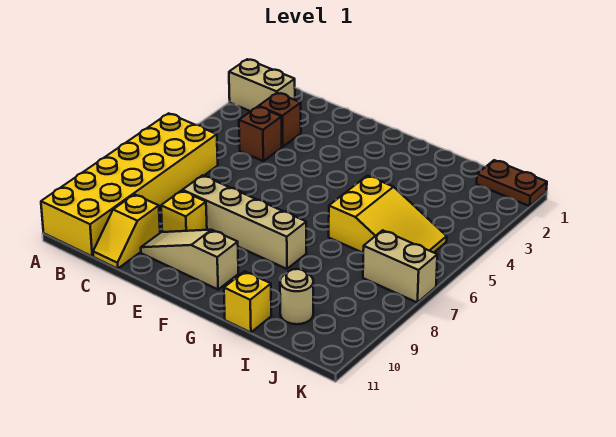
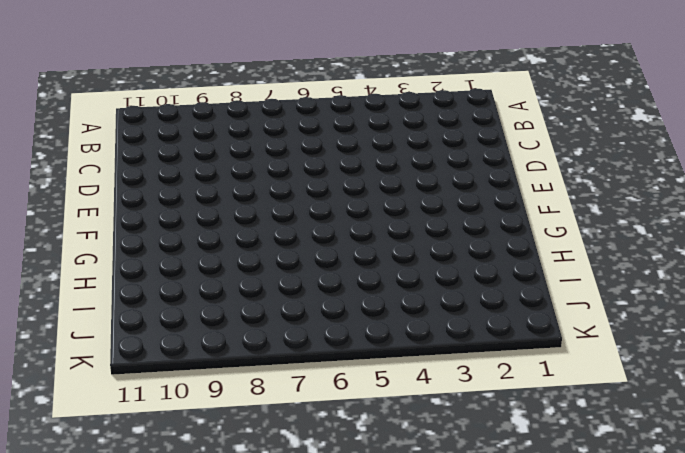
none -> tan brick A2:B2 level 1
none -> yellow brick A6:B11 level 1
none -> brown brick C3 level 1

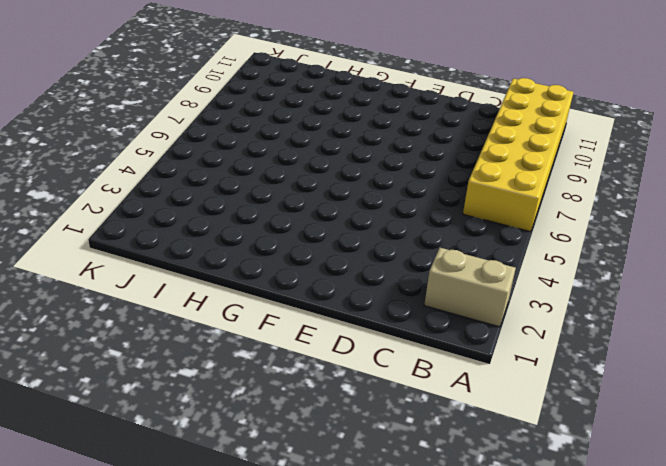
none -> brown brick C3 level 1
none -> brown brick C4 level 1
none -> yellow slope C10:C11 level 1 top 10

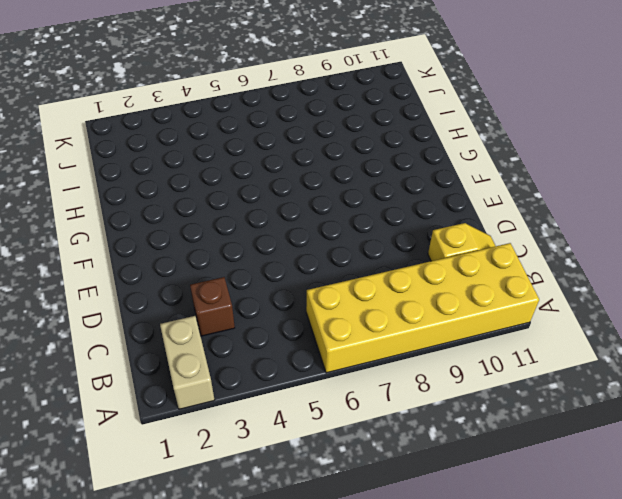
none -> brown brick C4 level 1
none -> tan brick D8:G8 level 1
none -> yellow brick D9 level 1

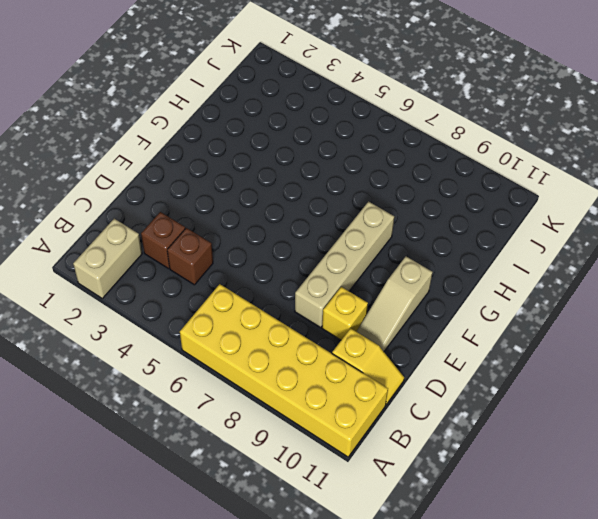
none -> yellow slope H5:J6 level 1 top H
none -> yellow brick H11 level 1
none -> tan round brick I10 level 1

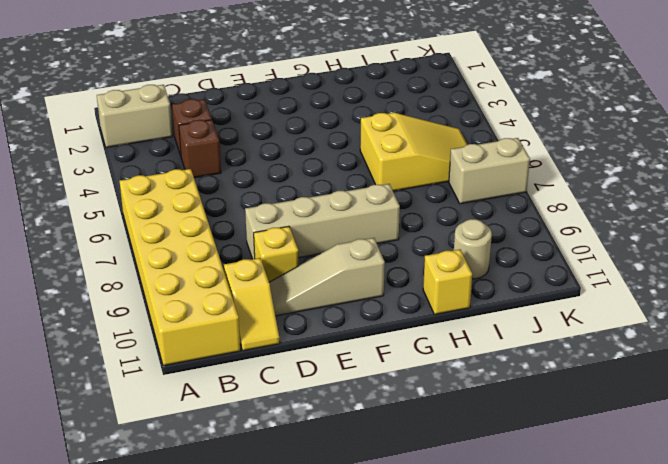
none -> brown plate J1:K1 level 1

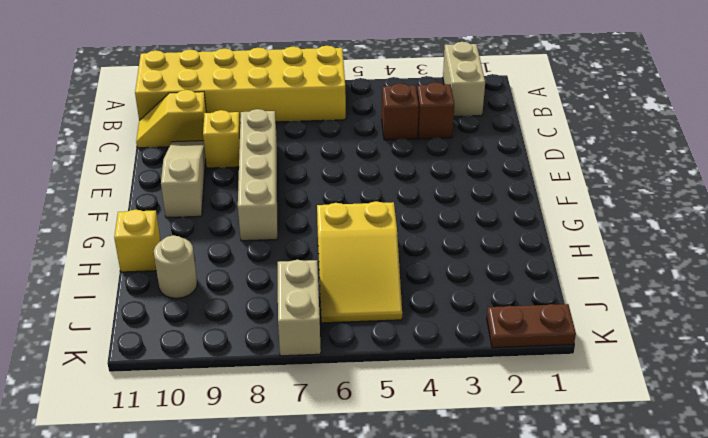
brown plate K1:K2 level 1 -> brown plate J1:K1 level 1

